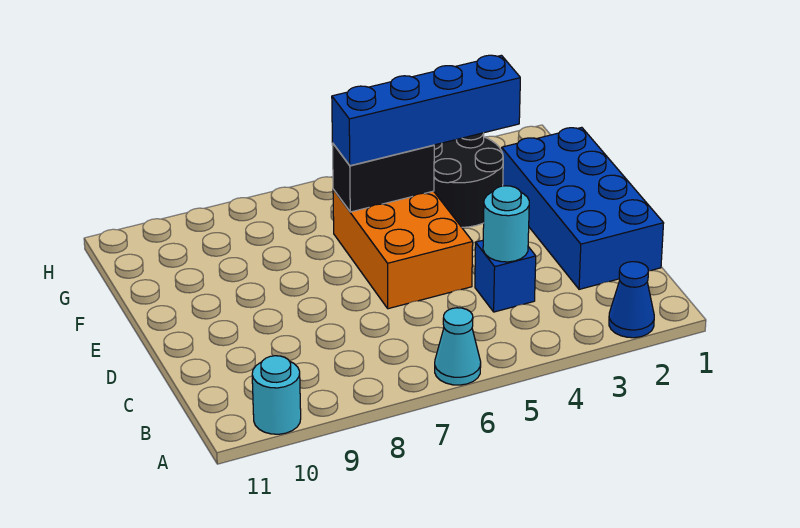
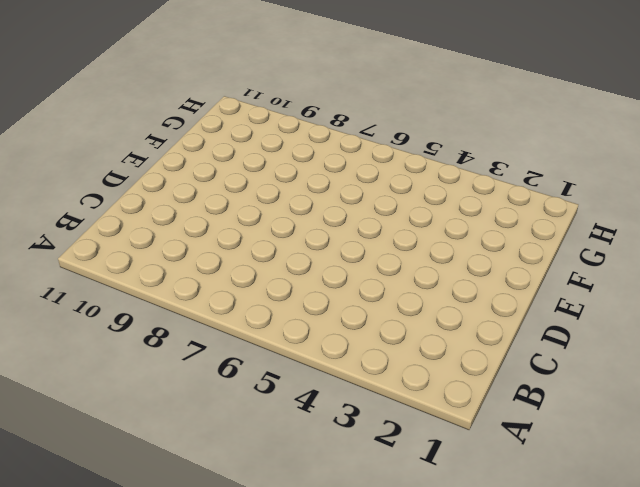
none -> blue cone A2 level 1
none -> cyan cone A6 level 1

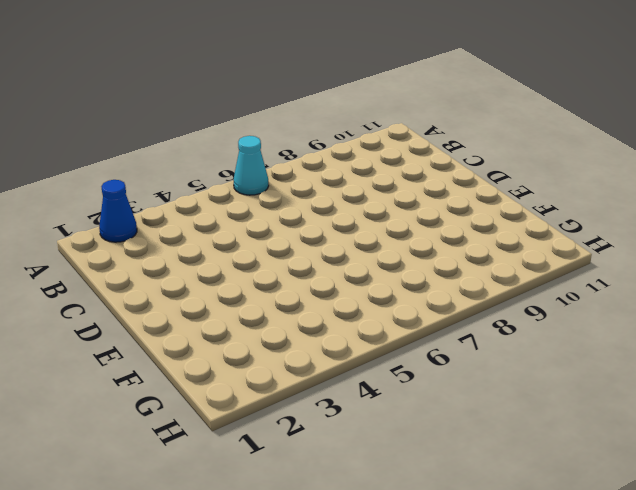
none -> cyan round brick A10 level 1
none -> blue brick C1:F2 level 1

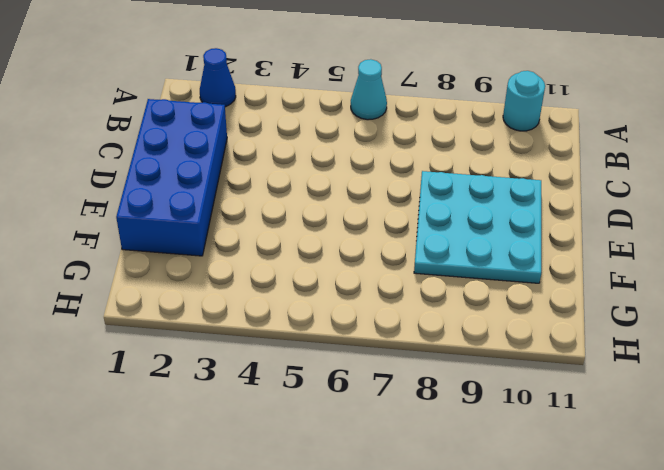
cyan plate D8:F10 level 1 -> none
none -> blue brick C4 level 1
none -> orange brick D5:F6 level 1

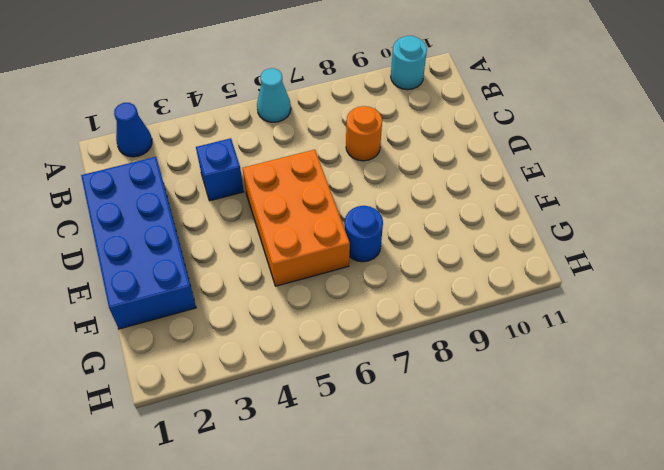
orange round brick C8 level 1 -> none
blue round brick F7 level 1 -> none
none -> black round brick F3:G4 level 1
none -> cyan round brick C4 level 2

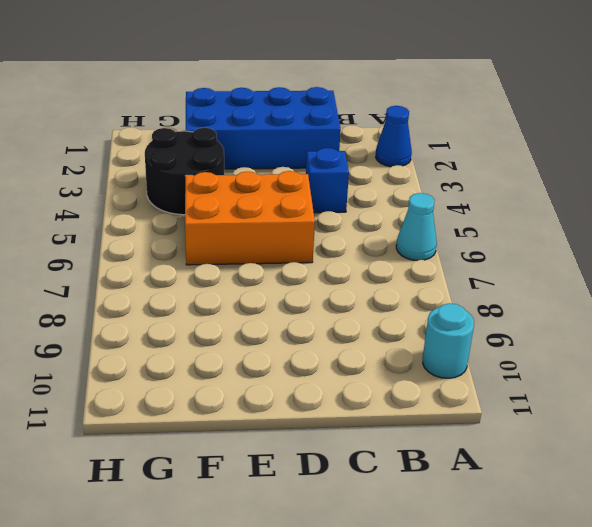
none -> cyan round brick C4 level 2
none -> black brick F5:F6 level 2

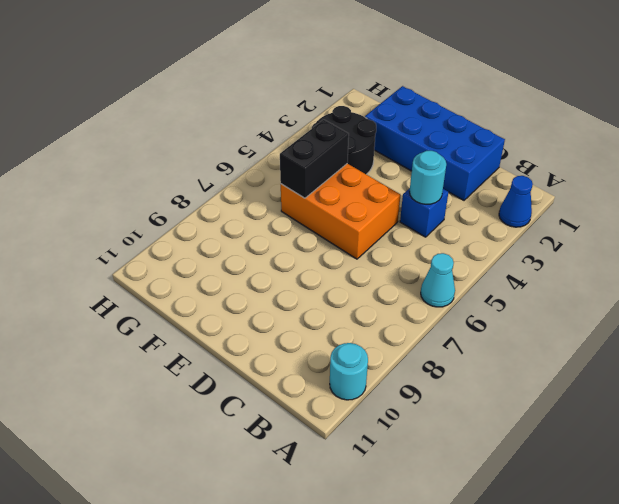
none -> blue brick F3:F6 level 3

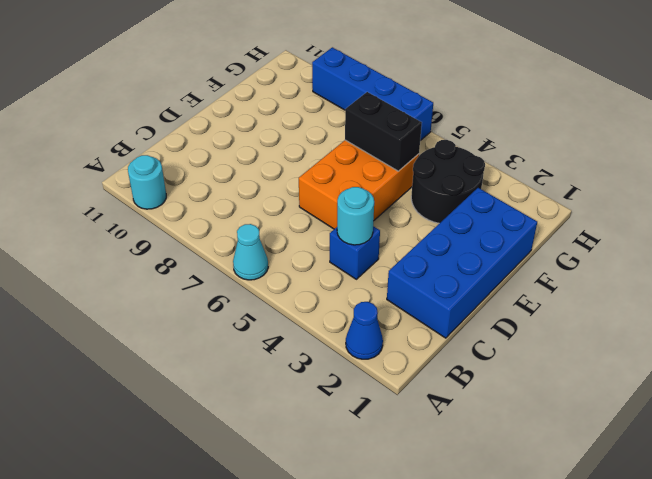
blue brick H6:H9 level 1 -> blue brick F3:F6 level 3

